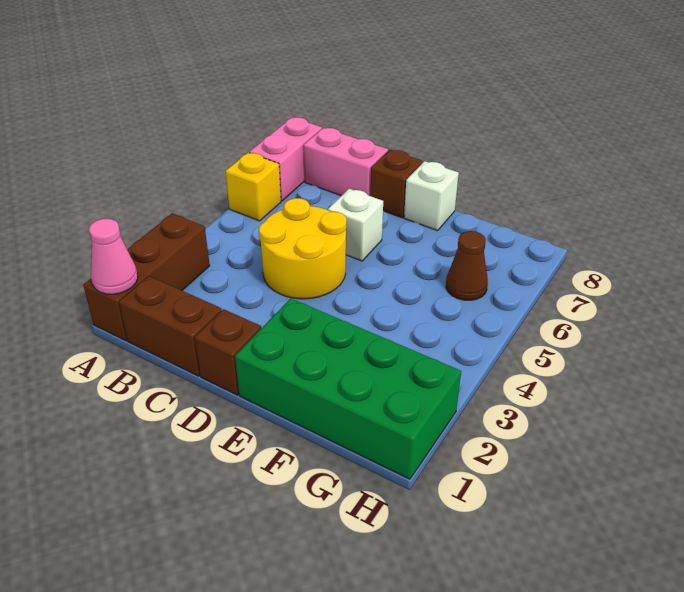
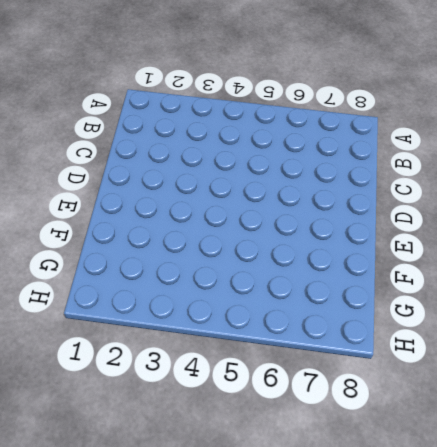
none -> brown brick A1:A3 level 1
none -> yellow brick A6 level 1
none -> pink brick A7:A8 level 1

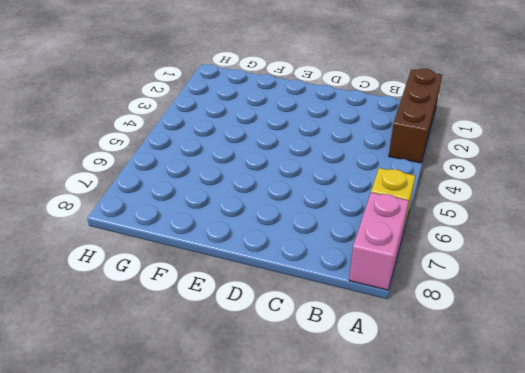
none -> brown brick B1:C1 level 1
none -> pink brick B8:C8 level 1
none -> yellow round brick C4:D5 level 1

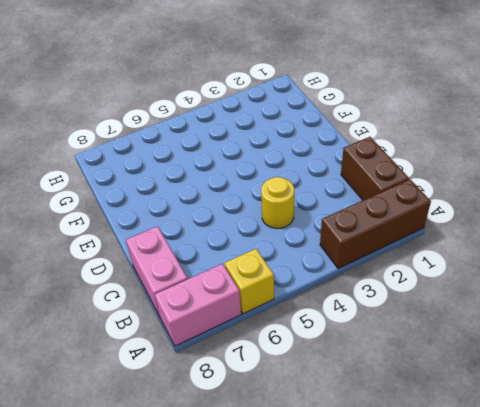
yellow round brick C4 level 1 -> yellow round brick C4:D5 level 1
none -> brown brick D1 level 1
none -> white brick D6 level 1
none -> brown brick D8 level 1

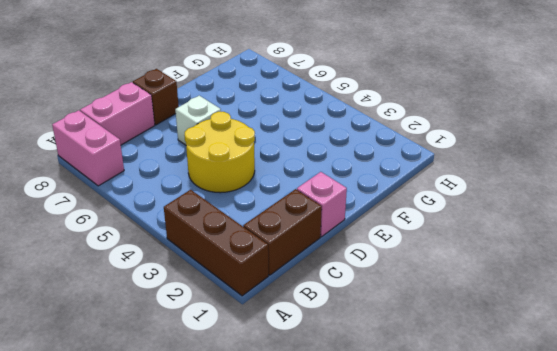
pink brick D1 level 1 -> brown brick D1 level 1
none -> yellow brick A6 level 1
none -> green brick E1:H2 level 1
none -> white brick E8 level 1

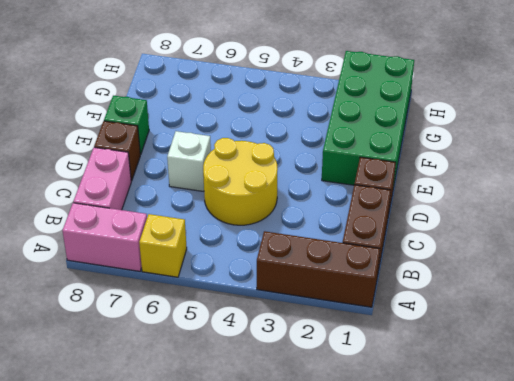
green brick E8 level 1 -> white brick E8 level 1
none -> brown cone G6 level 1
none -> pink cone A1 level 2

